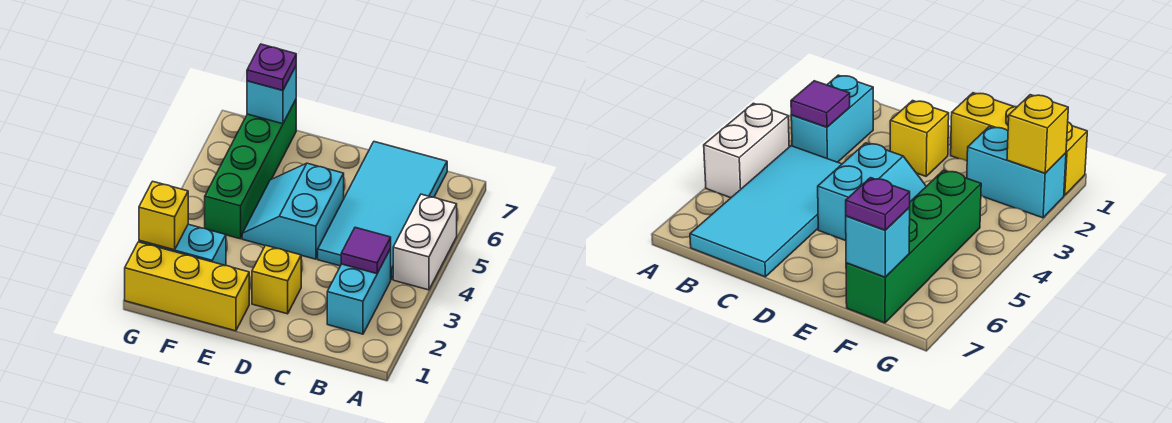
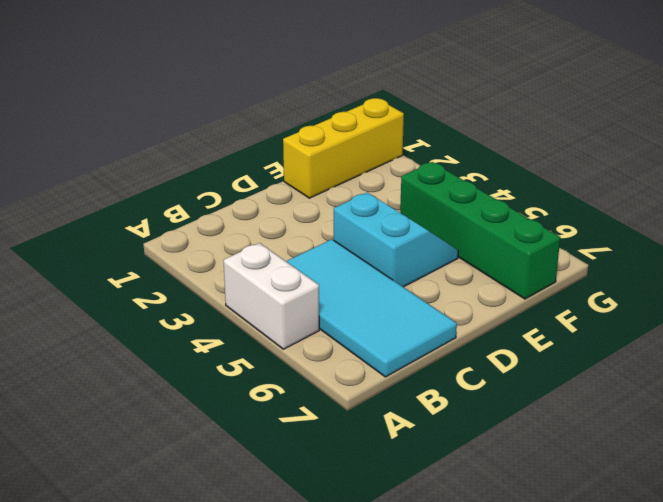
none -> cyan brick B2:B3 level 1
none -> yellow brick D2 level 1
none -> cyan brick F2:G2 level 1

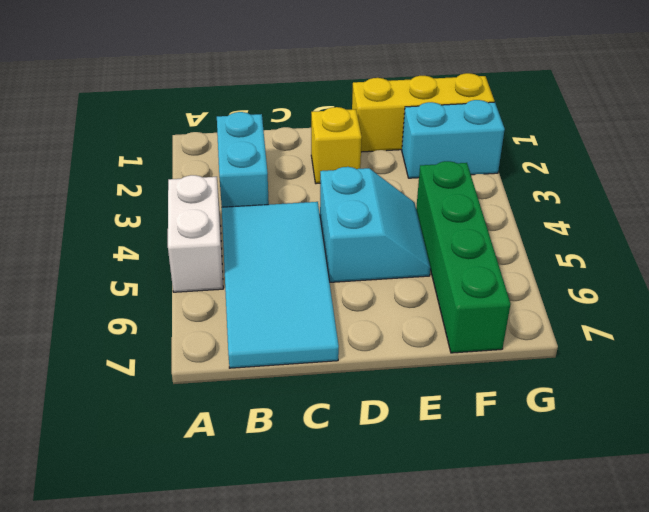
none -> purple tile B3 level 2
none -> cyan brick F7 level 2
none -> yellow brick G2 level 2

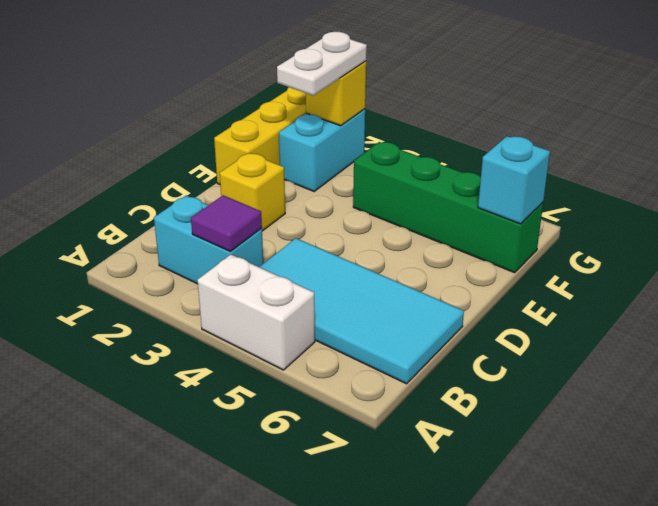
white plate F2:G2 level 3 -> none
none -> cyan slope D4:E5 level 1 top D
none -> purple plate F7 level 3

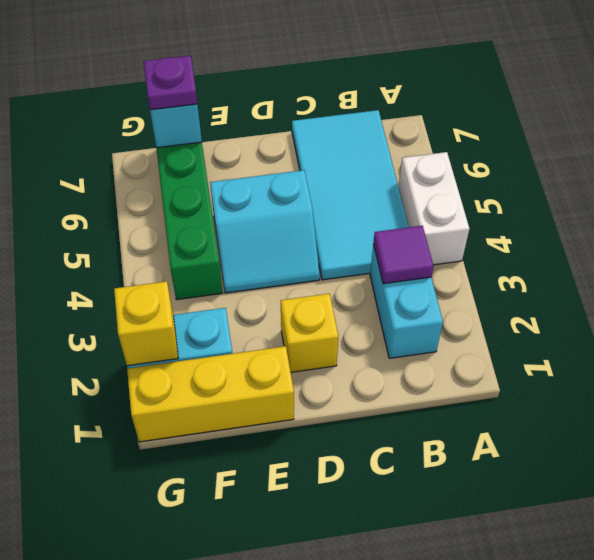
cyan slope D4:E5 level 1 top 5 -> cyan slope D4:E5 level 1 top D

